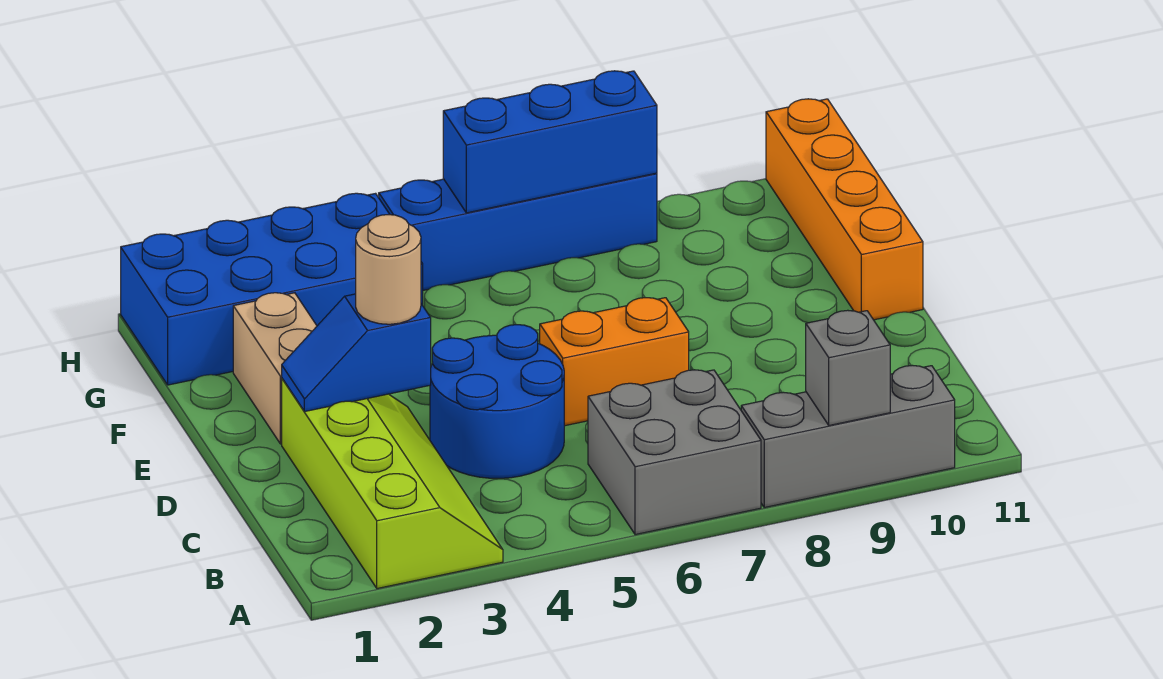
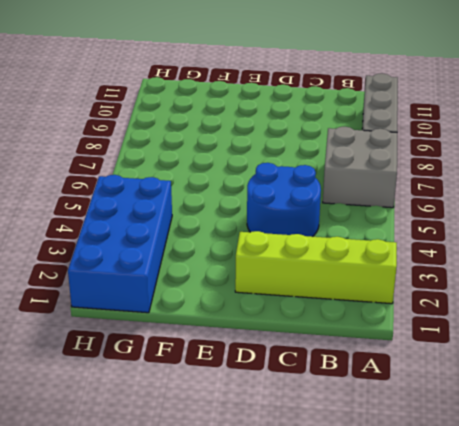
none -> orange brick D6:D7 level 1
none -> tan brick E2:F2 level 1
none -> orange brick E11:H11 level 1

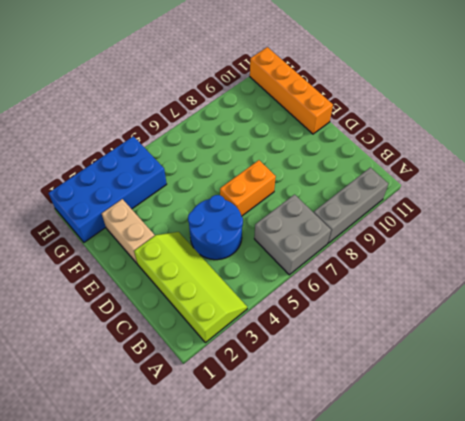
none -> blue brick H5:H8 level 1
none -> grey brick A9 level 2
none -> blue slope D2:D3 level 2 top 3

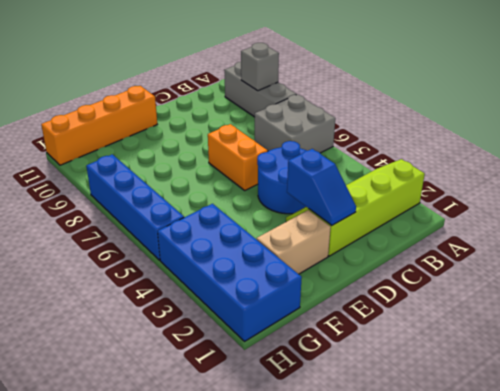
none -> blue brick H6:H8 level 2
none -> tan round brick D3 level 3

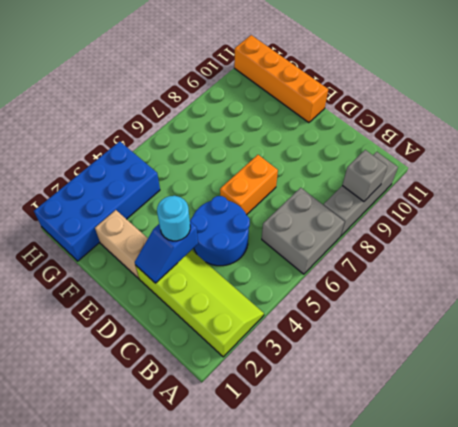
cyan round brick D3 level 3 -> tan round brick D3 level 3
none -> blue brick H5:H8 level 1
none -> blue brick H6:H8 level 2

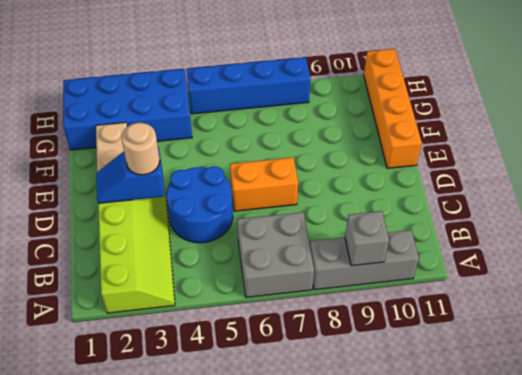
none -> blue brick H6:H8 level 2

